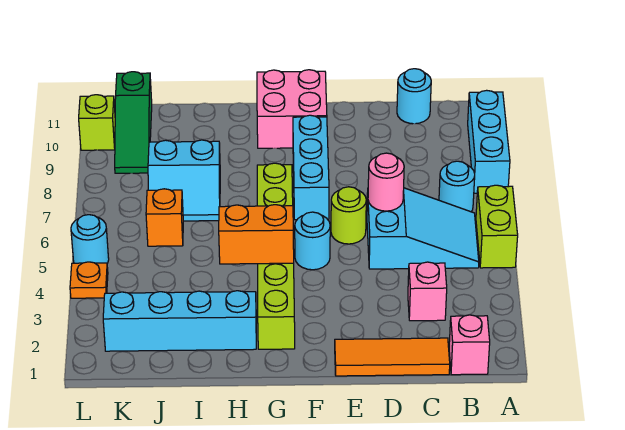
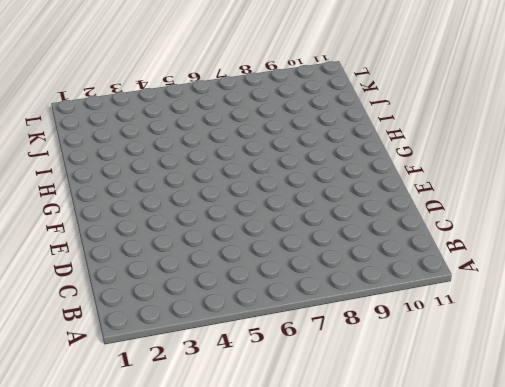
none -> lime brick A5:A6 level 1
none -> cyan brick A8:A10 level 1
none -> pink brick B1 level 1

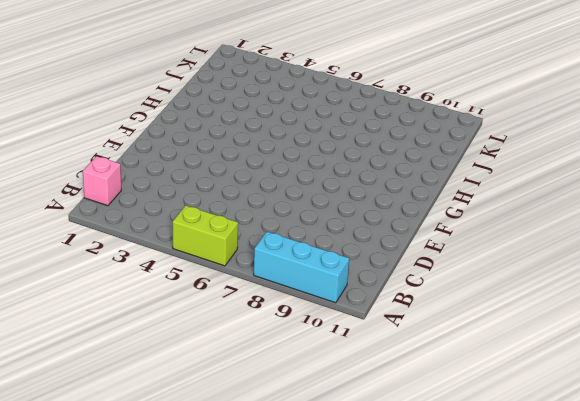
none -> cyan slope B5:D6 level 1 top D
none -> cyan round brick B7 level 1
none -> orange tile C1:E1 level 1

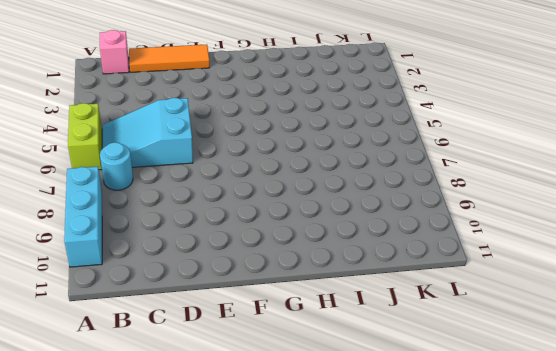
none -> pink brick C3 level 1
none -> cyan round brick C11 level 1
none -> lime round brick E6 level 1

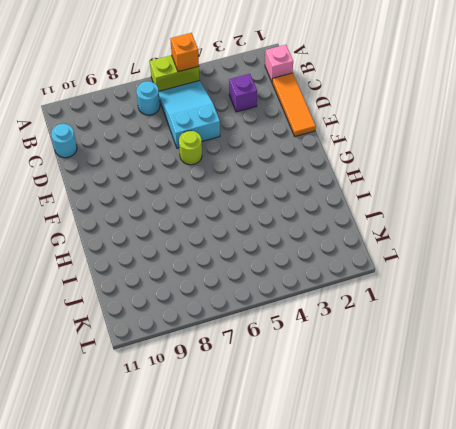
orange brick A5 level 2 -> orange brick J6 level 1
purple brick C3 level 1 -> pink brick C3 level 1
none -> cyan brick A8:A10 level 1
none -> cyan round brick F5 level 1
none -> cyan brick F7:F9 level 1

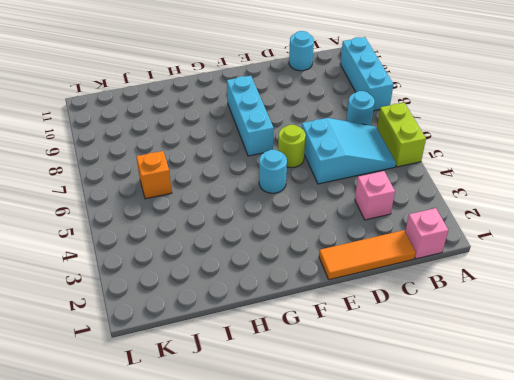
none -> pink brick F10:G11 level 1
none -> lime brick G2:G7 level 1
none -> cyan brick H2:K2 level 1

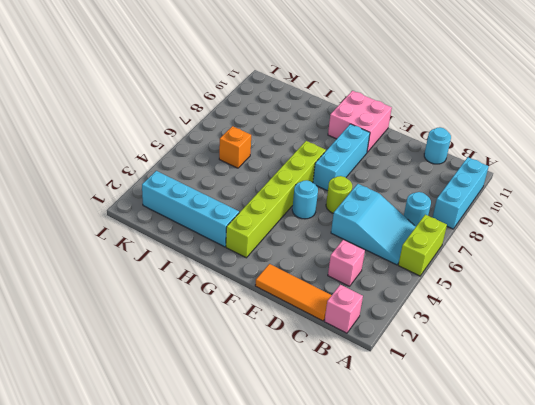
none -> cyan slope I7:J8 level 1 top 8
none -> green slope K9:K11 level 1 top 11
none -> orange plate L4 level 1

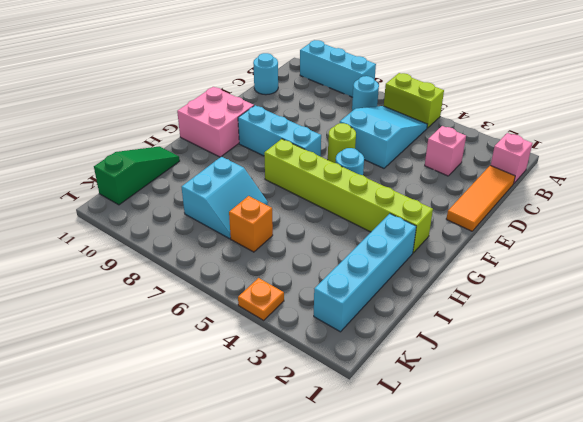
green slope I11:K11 level 1 top K -> green slope K9:K11 level 1 top 11
none -> cyan round brick L5 level 1
none -> lime brick L10 level 1
none -> pink round brick D6 level 2

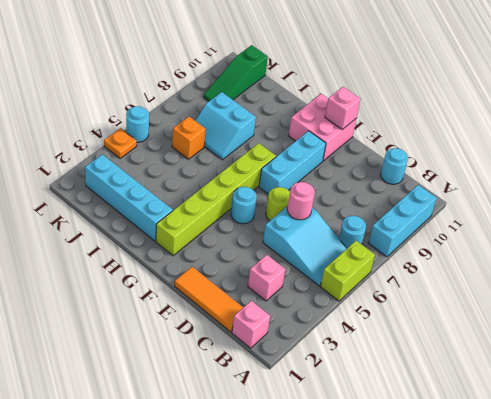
pink brick F11 level 2 -> none
none -> lime brick L10 level 1
none -> orange brick G4:H4 level 2

